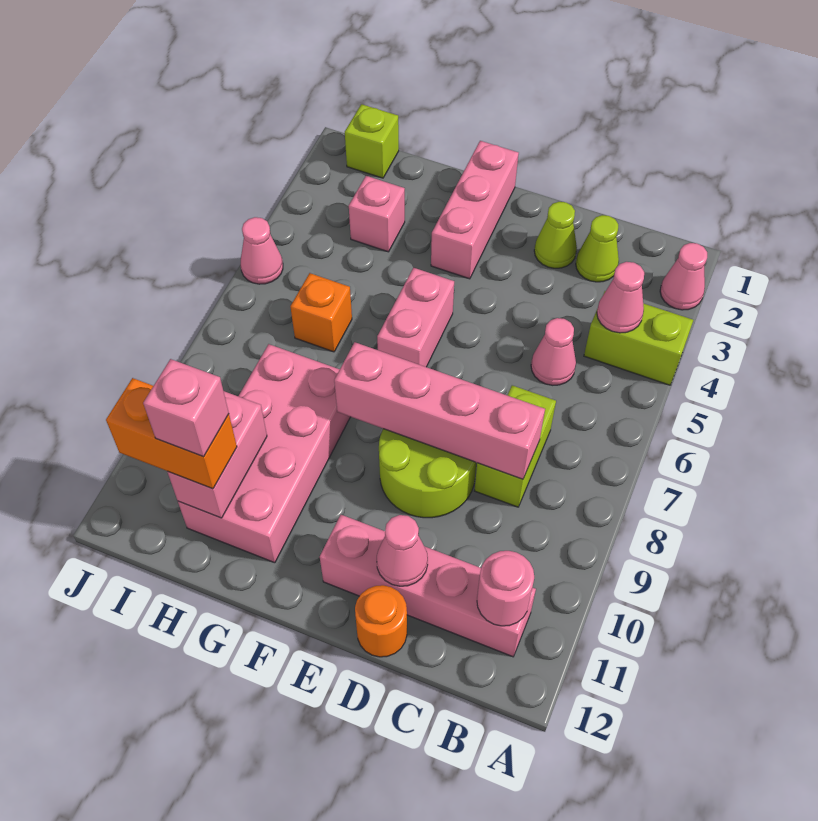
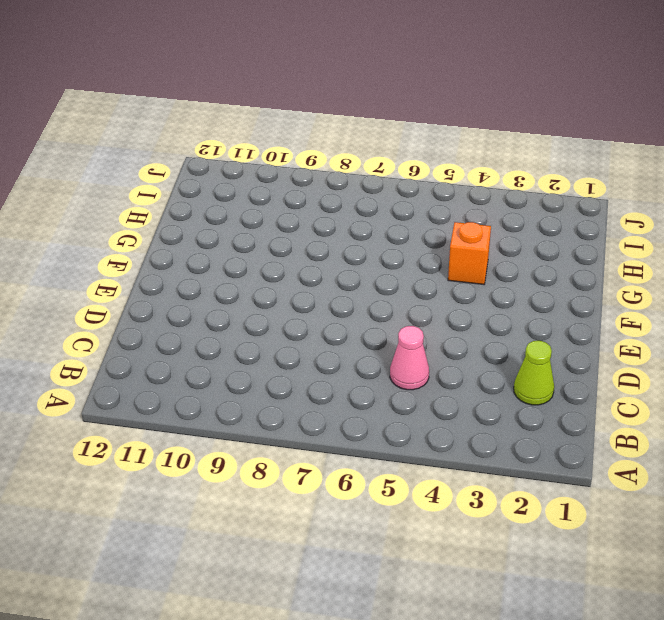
orange brick G4 level 1 -> orange brick H6 level 1
none -> pink cone A2 level 1
none -> lime brick A4:B4 level 1
none -> pink brick B11:E11 level 1

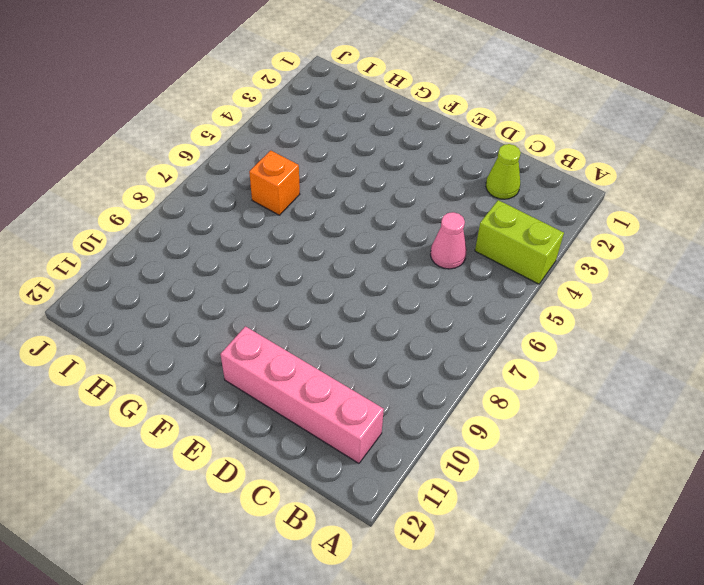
none -> pink cone A2 level 1
none -> lime brick C7:C8 level 1
none -> lime cone D2 level 1

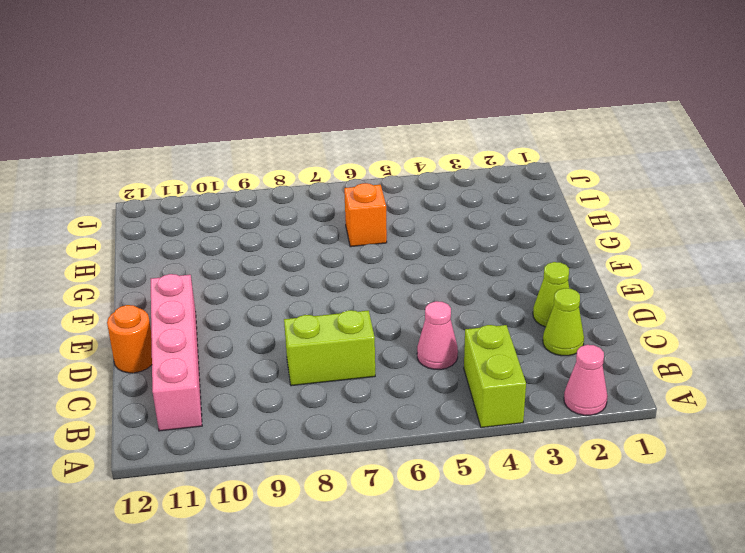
none -> lime round brick D8:E9 level 1
none -> pink brick F1:F3 level 1
none -> pink brick F5:F6 level 1

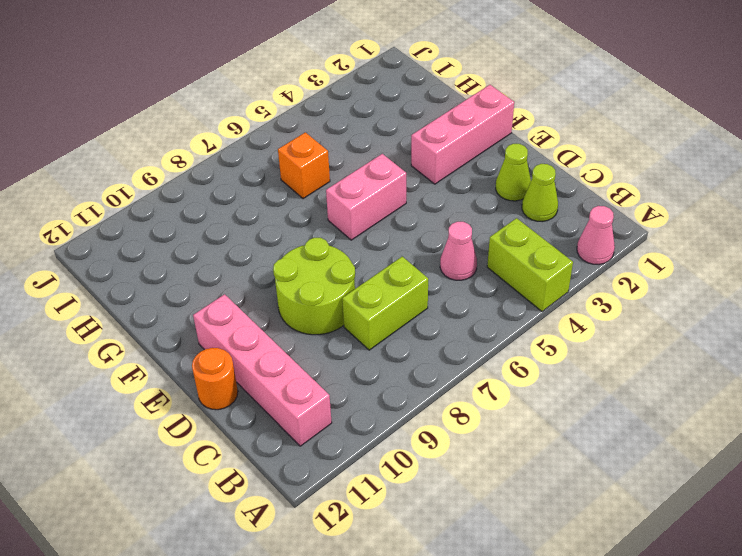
none -> pink brick G8:H11 level 1
none -> pink brick H3 level 1
none -> lime brick I1 level 1

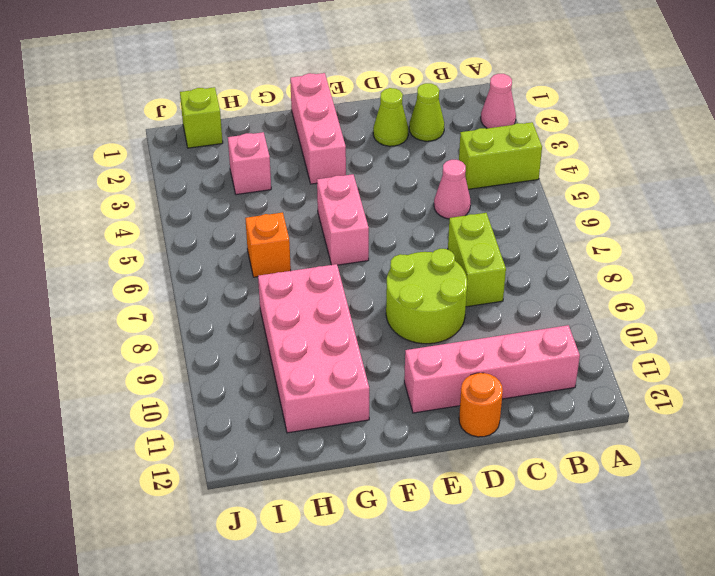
none -> pink cone J5 level 1
none -> pink cone B4 level 2
none -> pink round brick B11 level 2

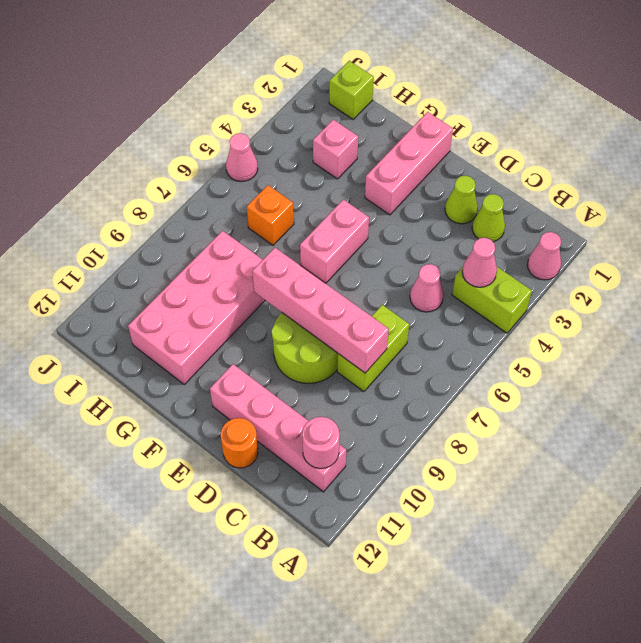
none -> pink cone D11 level 2
none -> pink brick H10:H11 level 2
none -> orange brick H11:I11 level 3

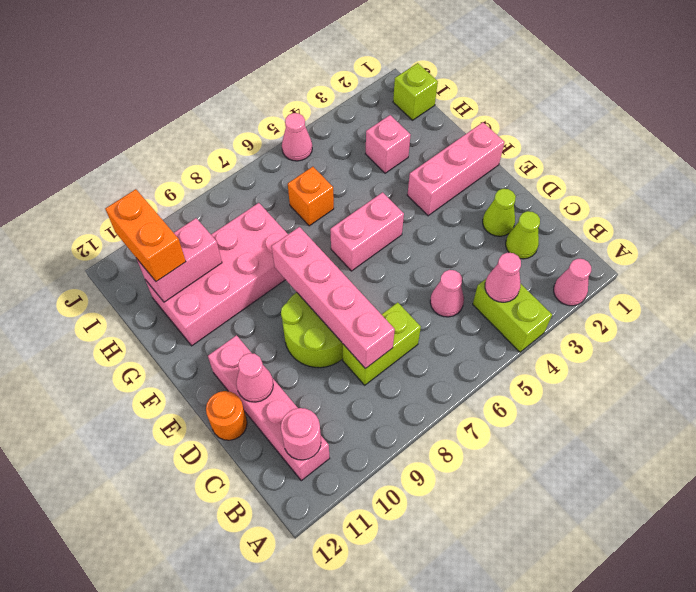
none -> pink brick H11 level 4

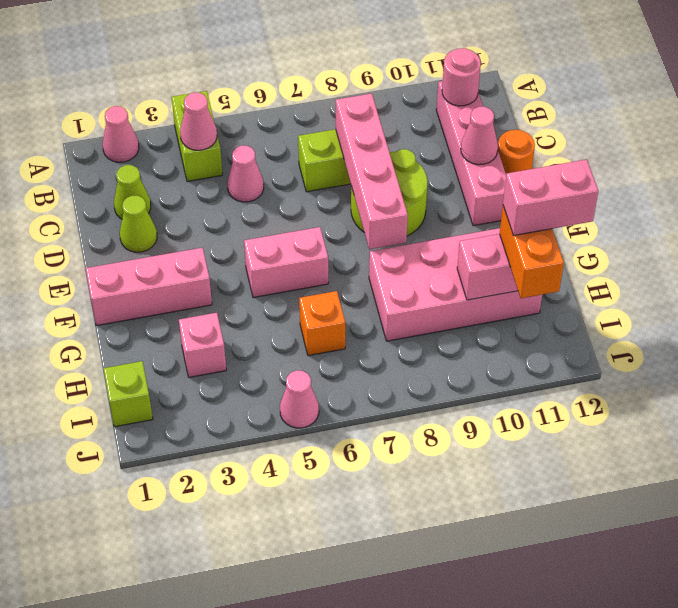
pink brick H11:H12 level 4 -> pink brick H11 level 4

